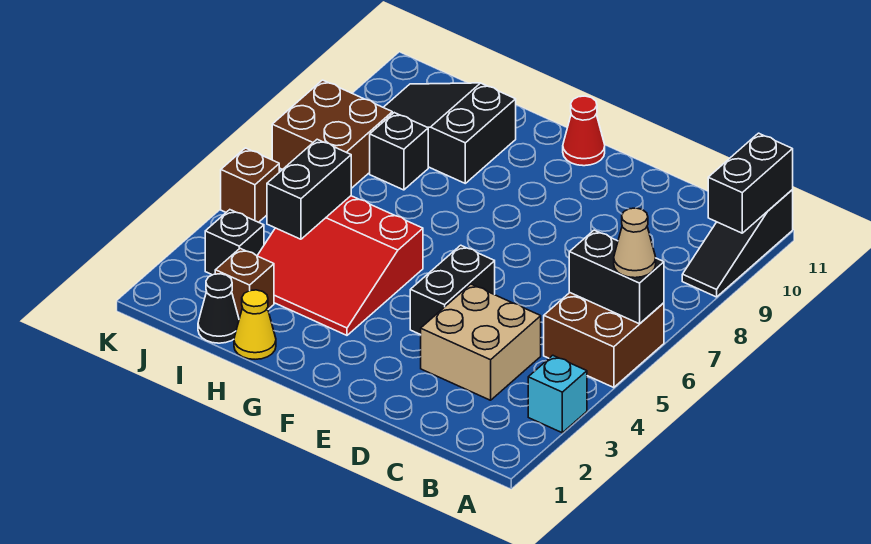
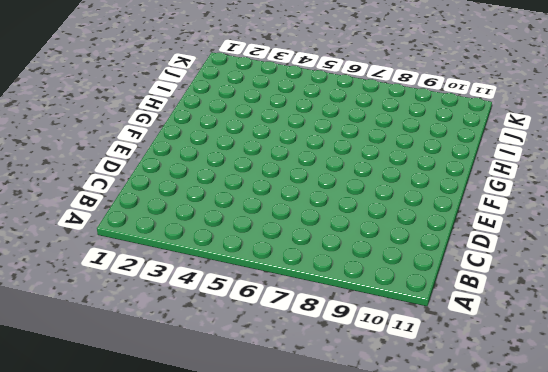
none -> cyan brick A3 level 1
none -> brown brick A5:B6 level 1
none -> black slope A9:A11 level 1 top 11

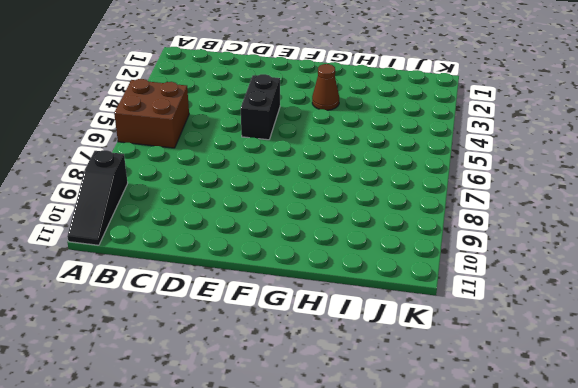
black slope A9:A11 level 1 top 9 -> black slope A9:A11 level 1 top 11
brown cone G3 level 1 -> red slope G3:I5 level 1 top 5
none -> cyan brick A3 level 1
none -> tan brick C3:D4 level 1
none -> red cone F11 level 1

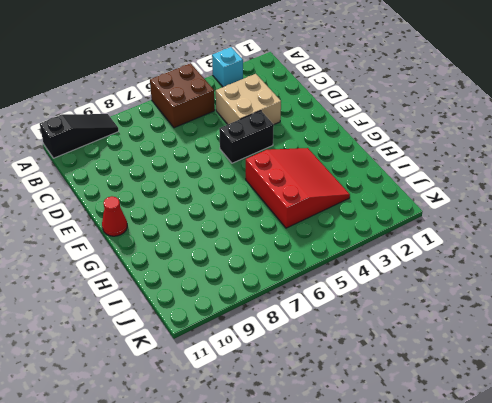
none -> yellow cone H1 level 1
none -> black slope H9:J10 level 1 top H
none -> black cone I1 level 1

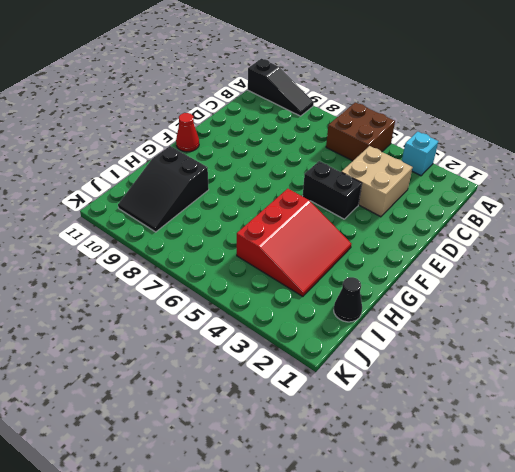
none -> yellow cone H1 level 1
none -> brown brick I2 level 1
none -> black brick I8 level 1

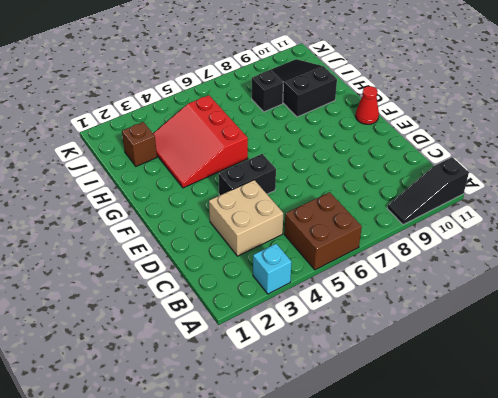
none -> yellow cone H1 level 1
none -> black cone I1 level 1
none -> black brick J3 level 1

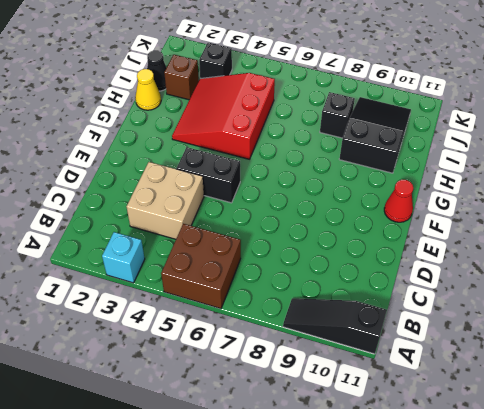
none -> brown brick J7:K8 level 1
none -> brown brick K5 level 1
none -> black brick A6:B6 level 2

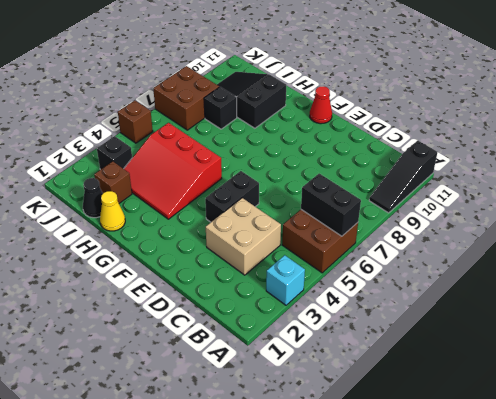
none -> black brick A10:A11 level 2
none -> black brick I4:I5 level 2
none -> tan cone A6 level 3

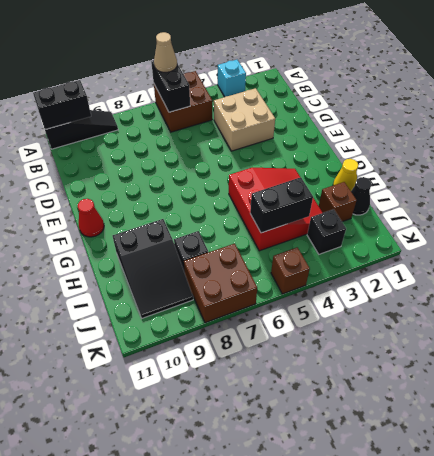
none -> black brick E4:E5 level 1

